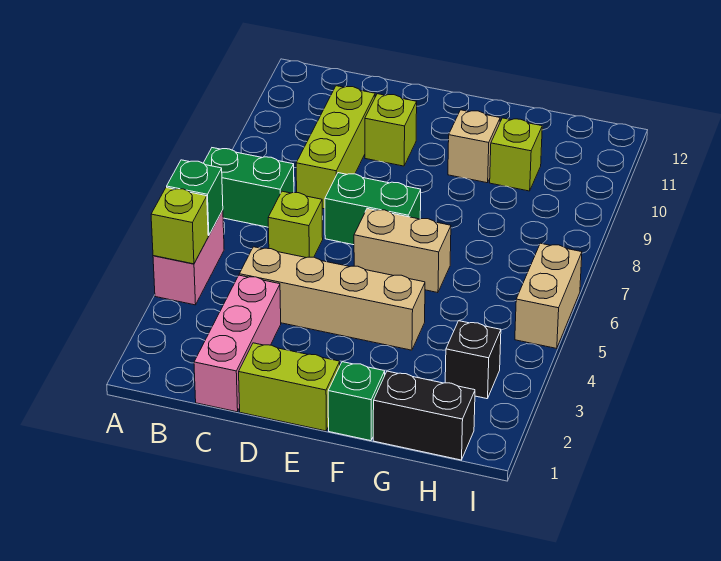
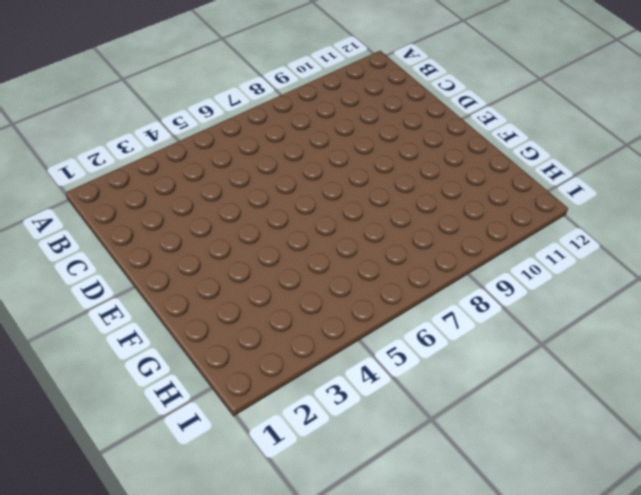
none -> pink brick A4:A5 level 1
none -> green brick A7:B7 level 1
none -> pink brick C1:C3 level 1

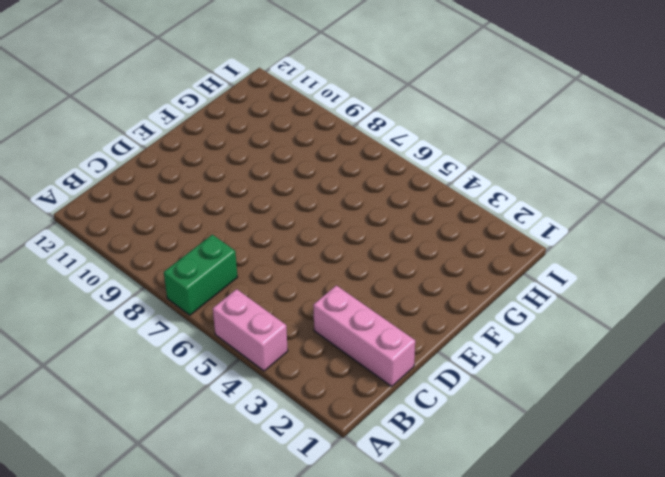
none -> tan brick C4:F4 level 1
none -> lime brick C6 level 1
none -> lime brick C8:C10 level 1

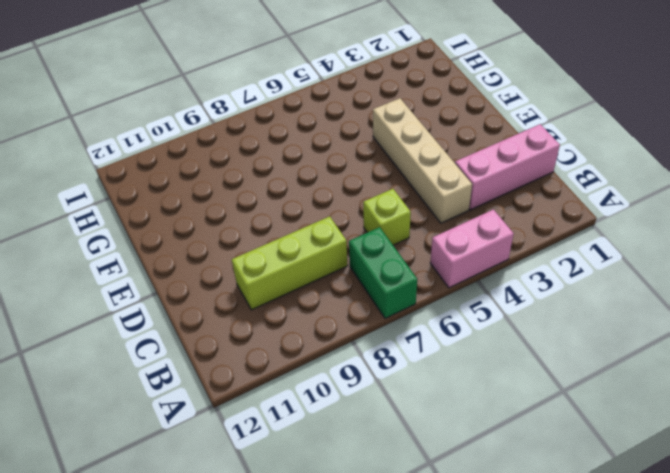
none -> lime brick D1:E1 level 1
none -> green brick D7:E7 level 1
none -> lime brick D10 level 1

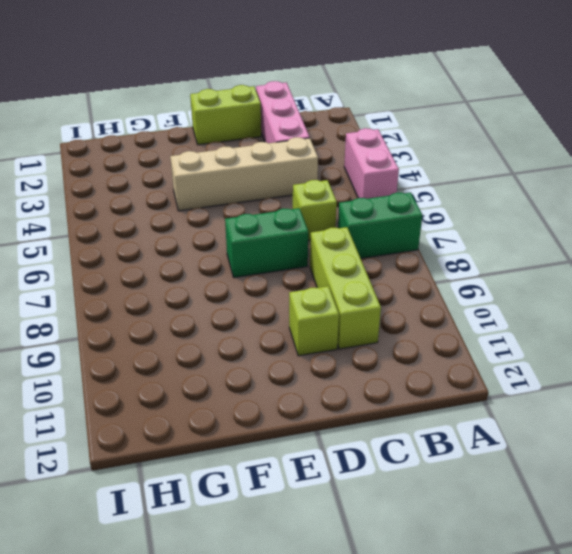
none -> tan brick E6:F6 level 1
none -> green brick F1 level 1
none -> tan brick F10 level 1

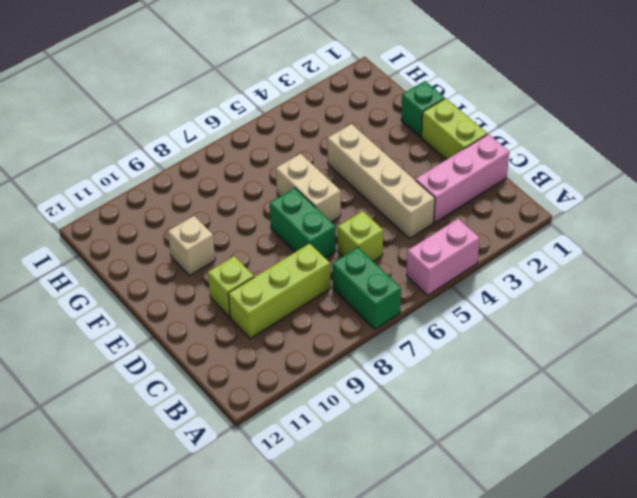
none -> black brick G1:H1 level 1
none -> lime brick G10 level 1
none -> black brick H3 level 1

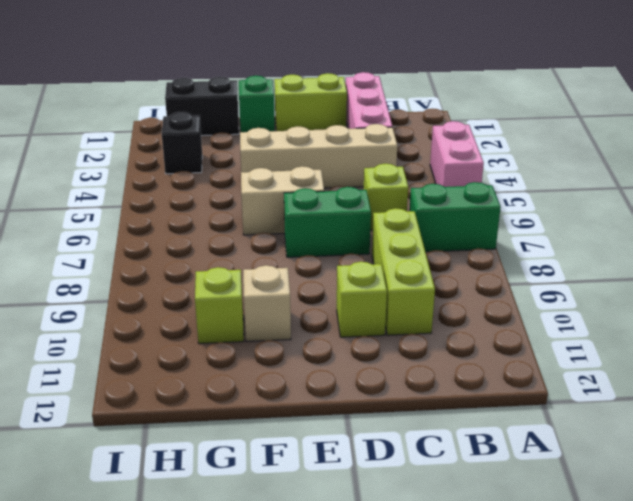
none -> tan brick I5:I6 level 1
none -> lime brick A4 level 2
none -> green brick A5 level 2

